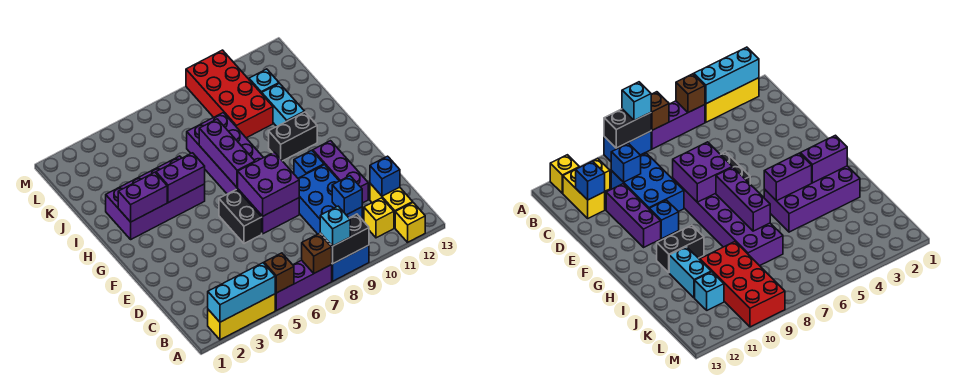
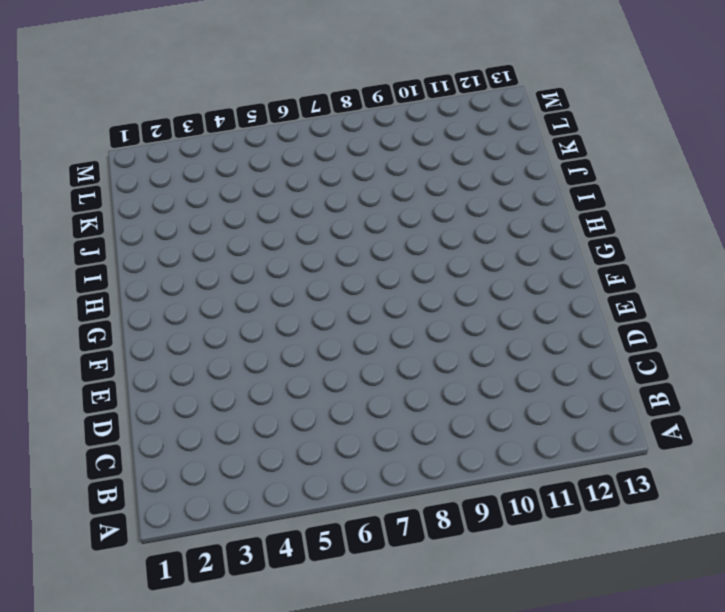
none -> yellow brick A2:A4 level 1
none -> purple brick A5:A7 level 1
none -> blue brick A8:A9 level 1

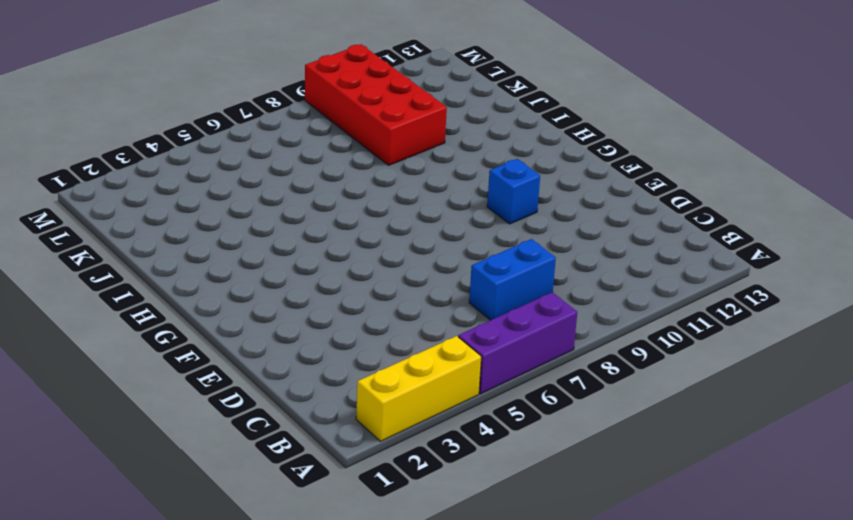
blue brick C7:C8 level 1 -> blue brick A8:A9 level 1
none -> yellow brick A12 level 1
none -> yellow brick B11 level 1
none -> yellow brick B12:C12 level 1

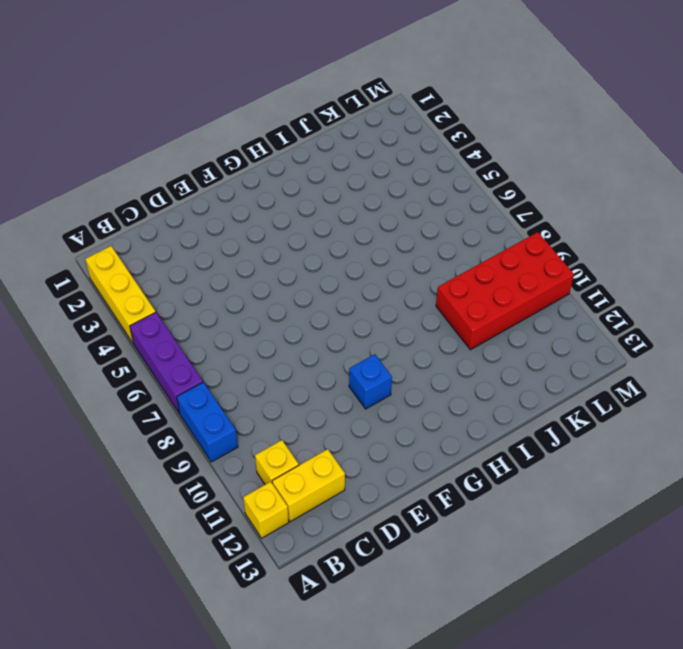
none -> blue brick C9:E10 level 1
none -> purple brick D11:F11 level 1
none -> black brick E6:F6 level 1

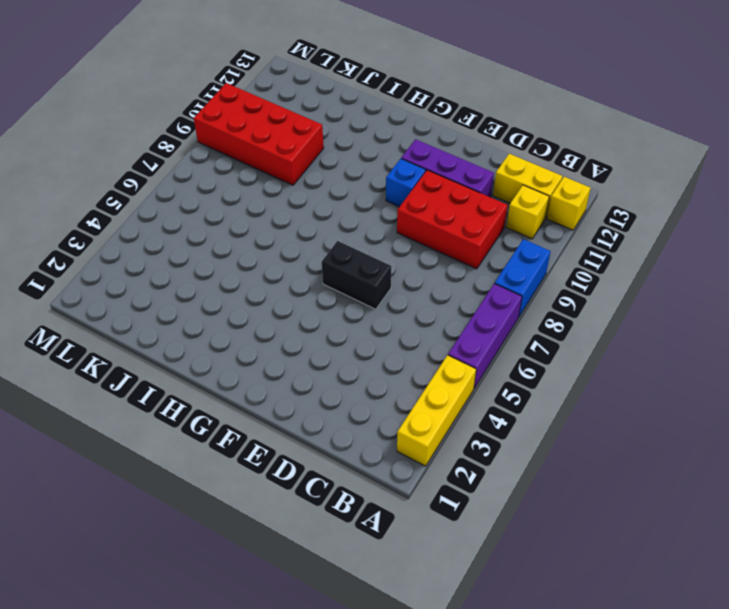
red brick C9:E10 level 1 -> blue brick C9:E10 level 1
none -> purple brick E7:J8 level 1
none -> purple brick H2:I5 level 1
none -> black brick H10:H11 level 1

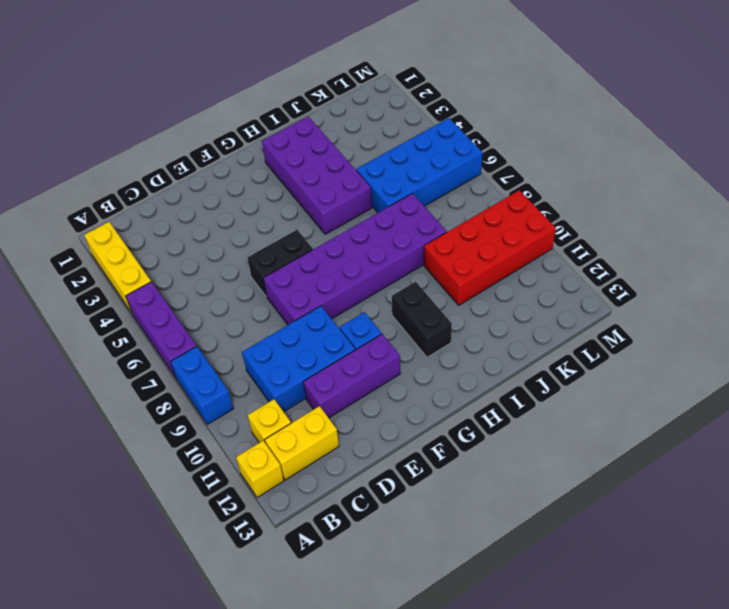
blue brick J5:M6 level 1 -> none
none -> cyan brick I11:J11 level 1
none -> cyan brick K11 level 1
none -> cyan brick A2:A4 level 2

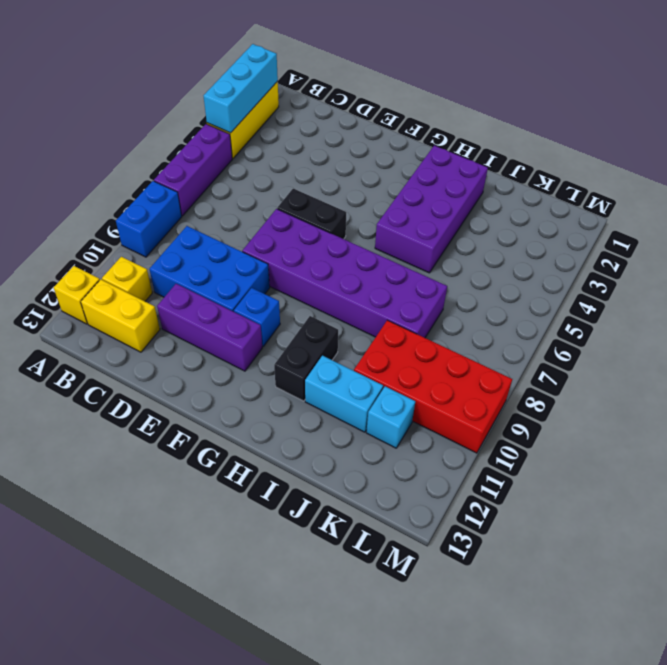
none -> brown brick A5 level 2
none -> brown brick A7 level 2
none -> black brick A8:A9 level 2

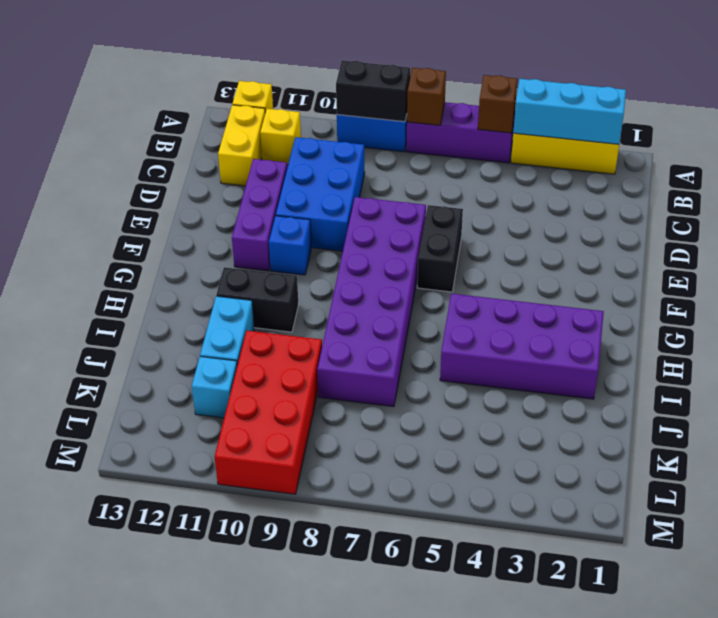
none -> blue brick C10 level 2
none -> blue brick C12 level 2
none -> purple brick E7:F8 level 2

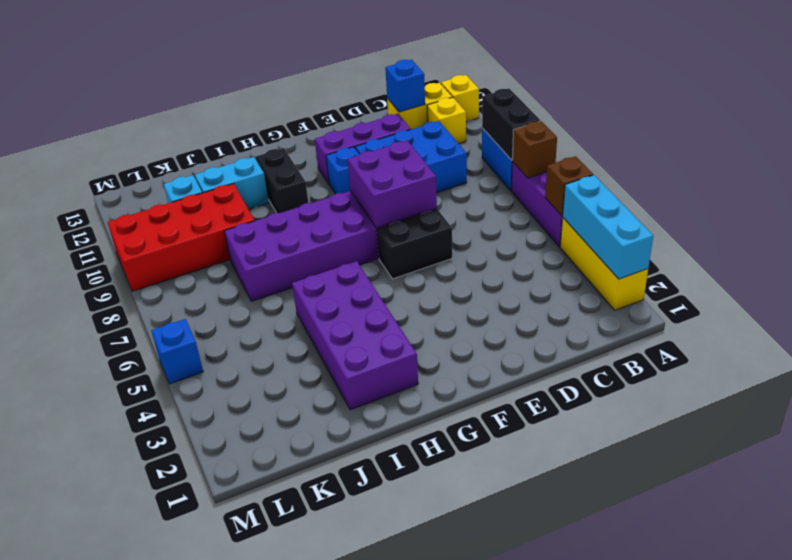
blue brick M5 level 1 -> blue brick C10 level 2
none -> purple brick G7:I7 level 2
none -> purple brick H2:H3 level 2
none -> purple brick H4:H5 level 2

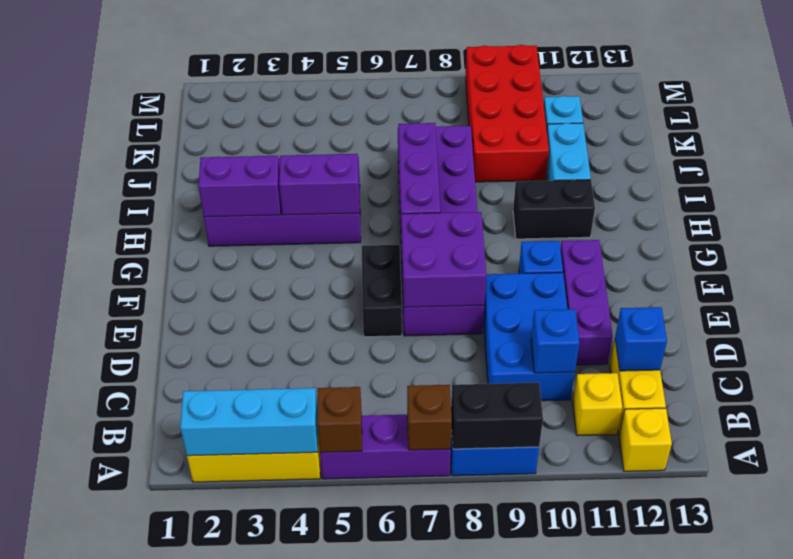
none -> cyan brick A8 level 3

